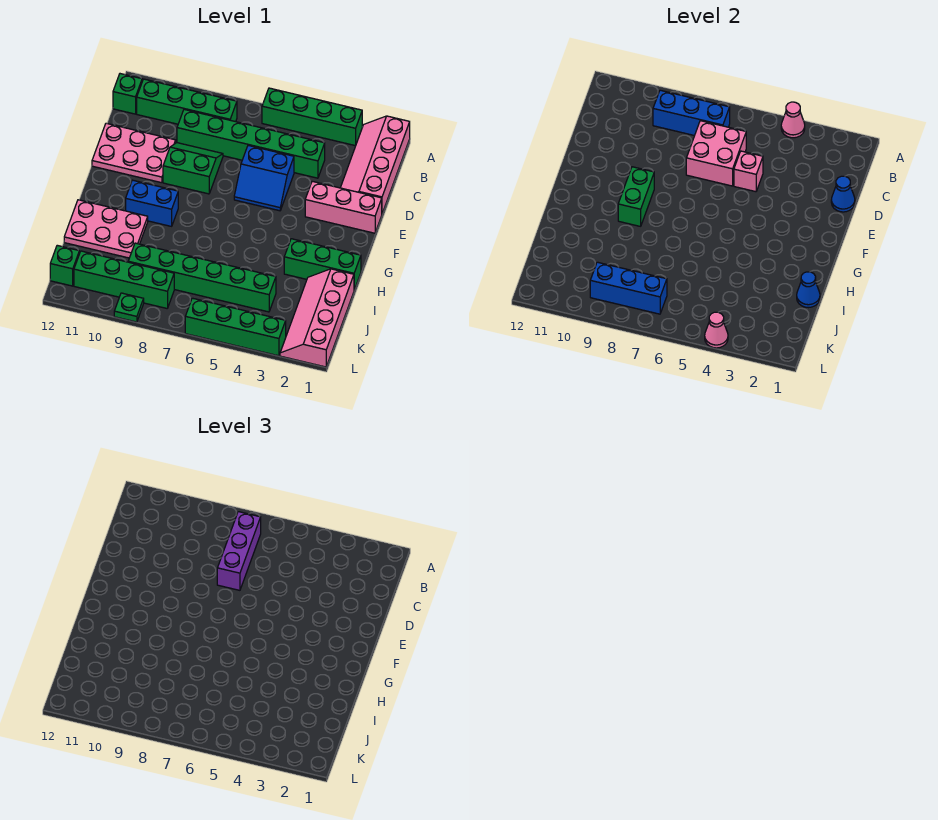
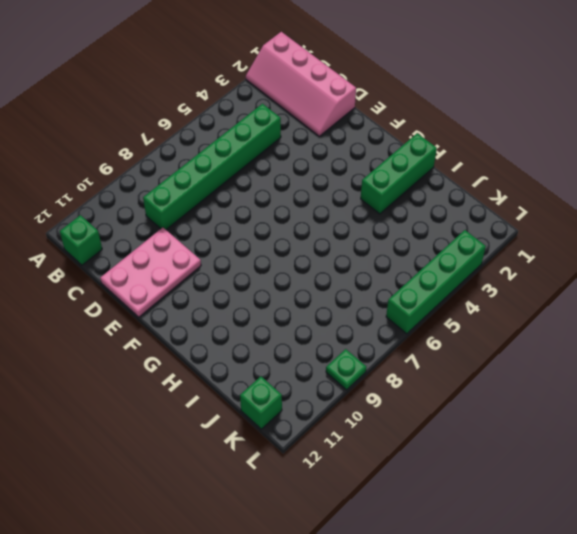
none -> green brick A3:A6 level 1
none -> green brick B8:B11 level 1
none -> blue slope D5:E6 level 1 top D

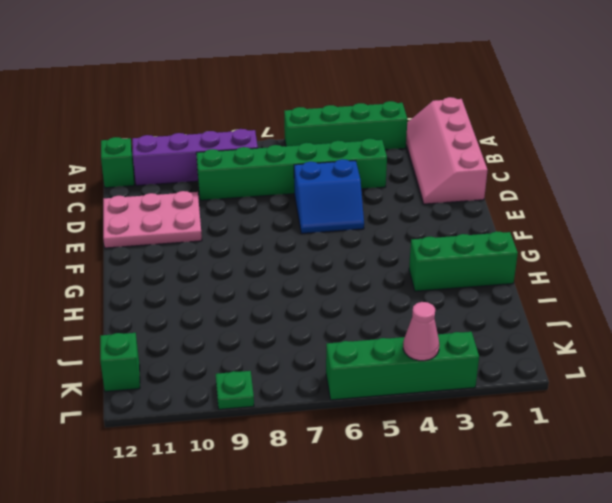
purple brick B8:B11 level 1 -> green brick B8:B11 level 1
none -> green slope D8:E9 level 1 top E
none -> pink brick E1:E3 level 1
none -> blue brick G9:G10 level 1

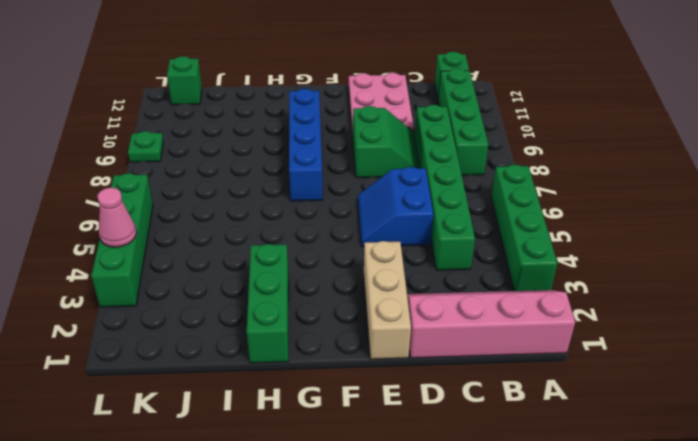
tan brick E1:E3 level 1 -> pink brick E1:E3 level 1
blue brick G7:G10 level 1 -> blue brick G9:G10 level 1
none -> pink plate H10:I12 level 1
none -> pink slope I1:L2 level 1 top 1
none -> green brick J4:J9 level 1

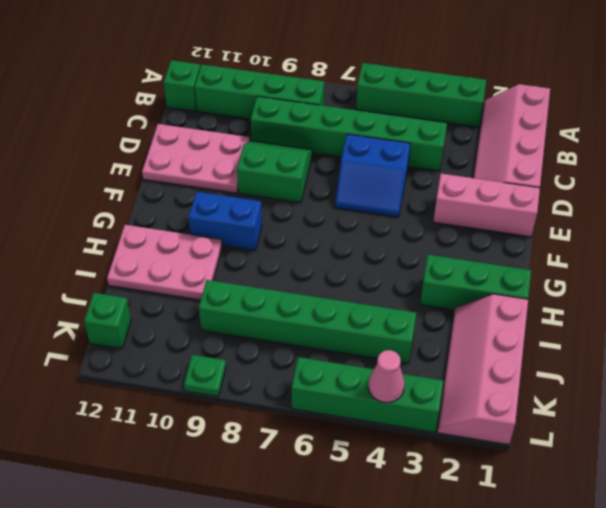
none -> green brick K8:K11 level 1
none -> pink cone A4 level 2
none -> blue brick B7:B9 level 2

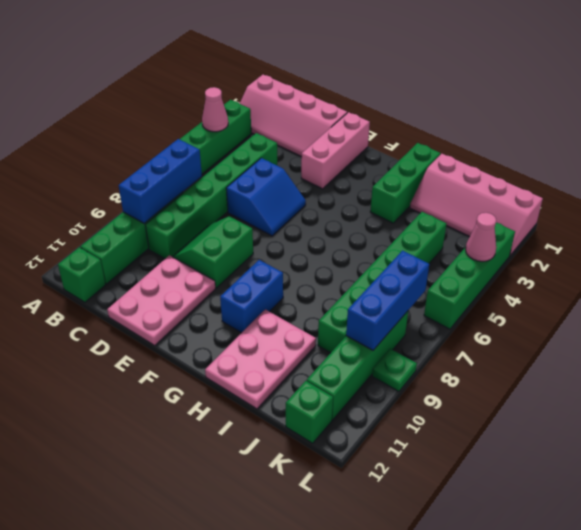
none -> pink brick C6:D7 level 2
none -> blue cone D1 level 2
none -> pink brick D5 level 2

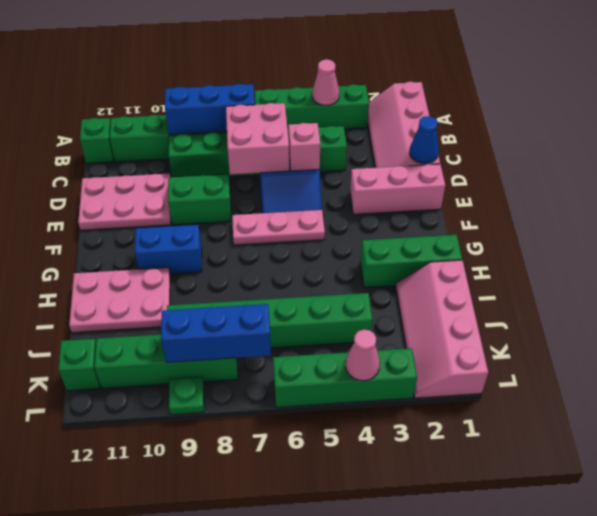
pink plate F5:F7 level 1 -> none
none -> green brick F9:G9 level 2
none -> blue cone I1 level 2
none -> purple brick B7:D7 level 3

